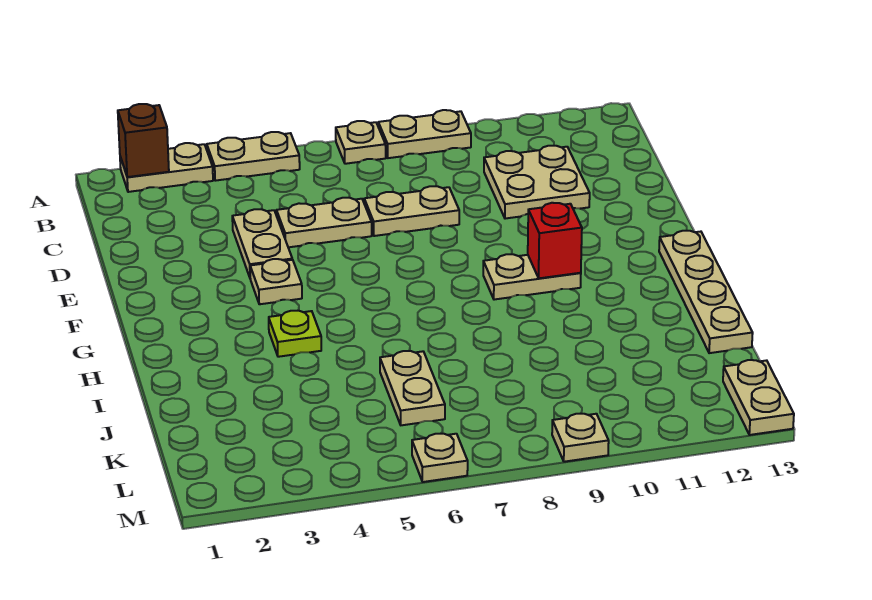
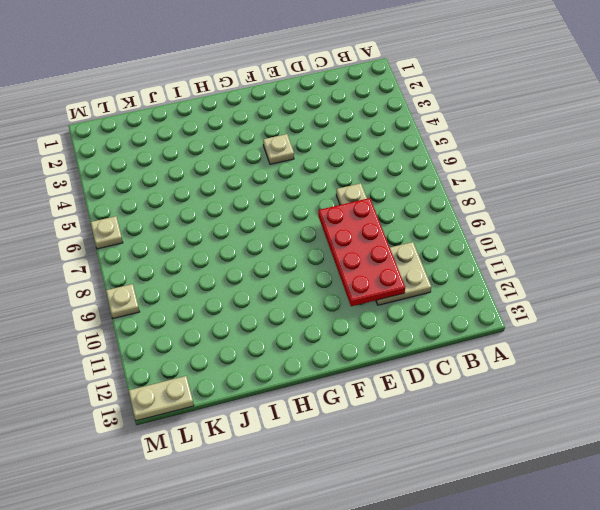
red plate D8:E11 level 2 -> none
none -> tan plate A2:A3 level 1
none -> tan plate A4:A5 level 1
none -> tan plate A7 level 1

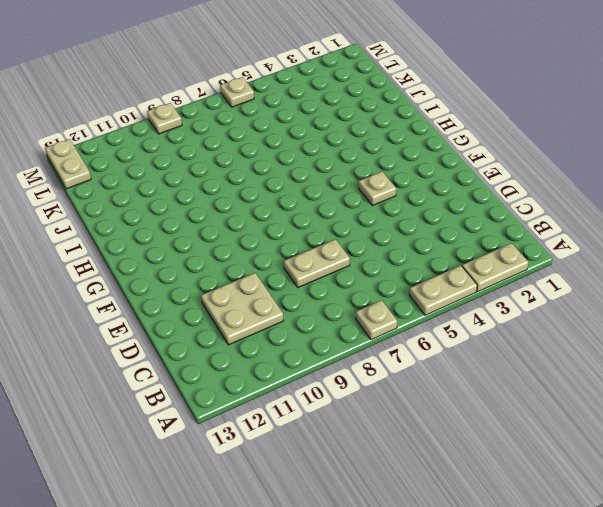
none -> tan plate A8:A9 level 1
none -> tan plate D4:E4 level 1
none -> tan plate D5:D6 level 1

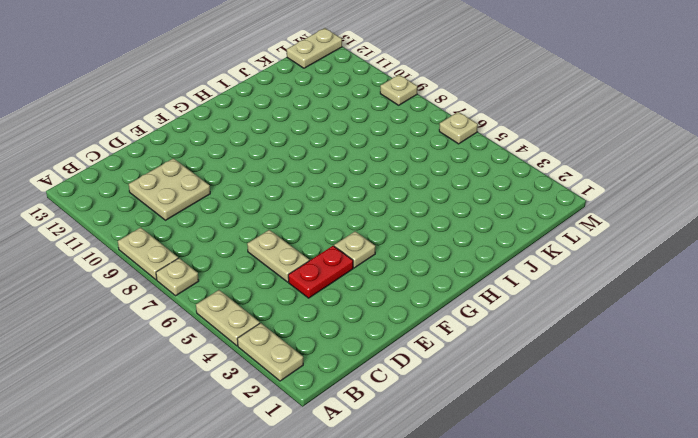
red plate D4:E4 level 1 -> tan plate D4:E4 level 1
none -> tan plate D7:D8 level 1
none -> tan plate G9:G10 level 1
none -> tan plate G13:J13 level 1

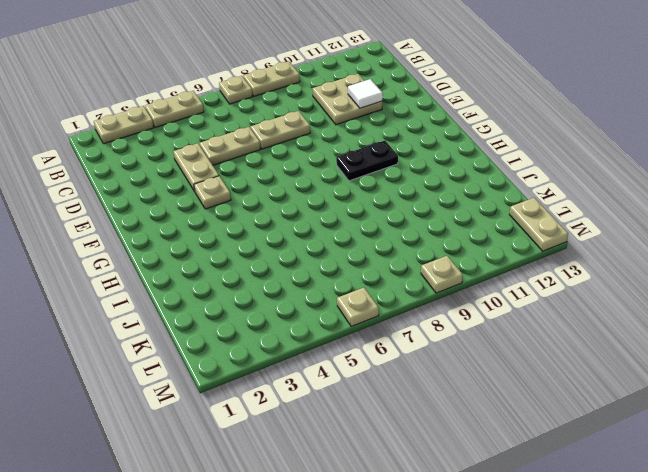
white tile D11 level 2 -> none
black plate G9:G10 level 1 -> tan plate G9:G10 level 1
none -> tan plate G13:J13 level 1
none -> lime plate H4 level 1
none -> tan plate J6:K6 level 1

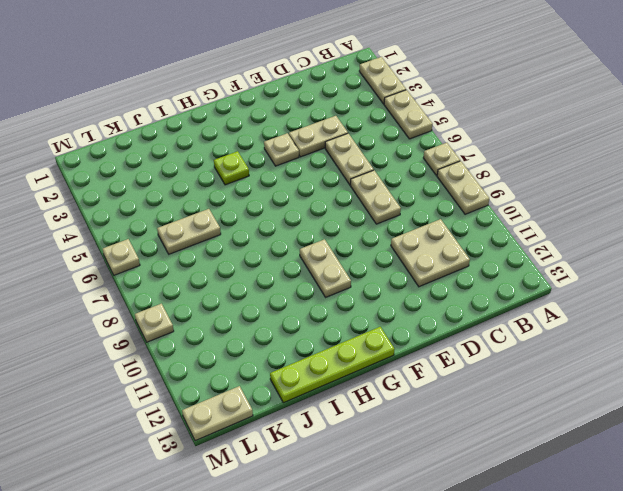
lime plate G13:J13 level 1 -> tan plate G13:J13 level 1
none -> brown brick A2 level 2
none -> red brick G10 level 2

